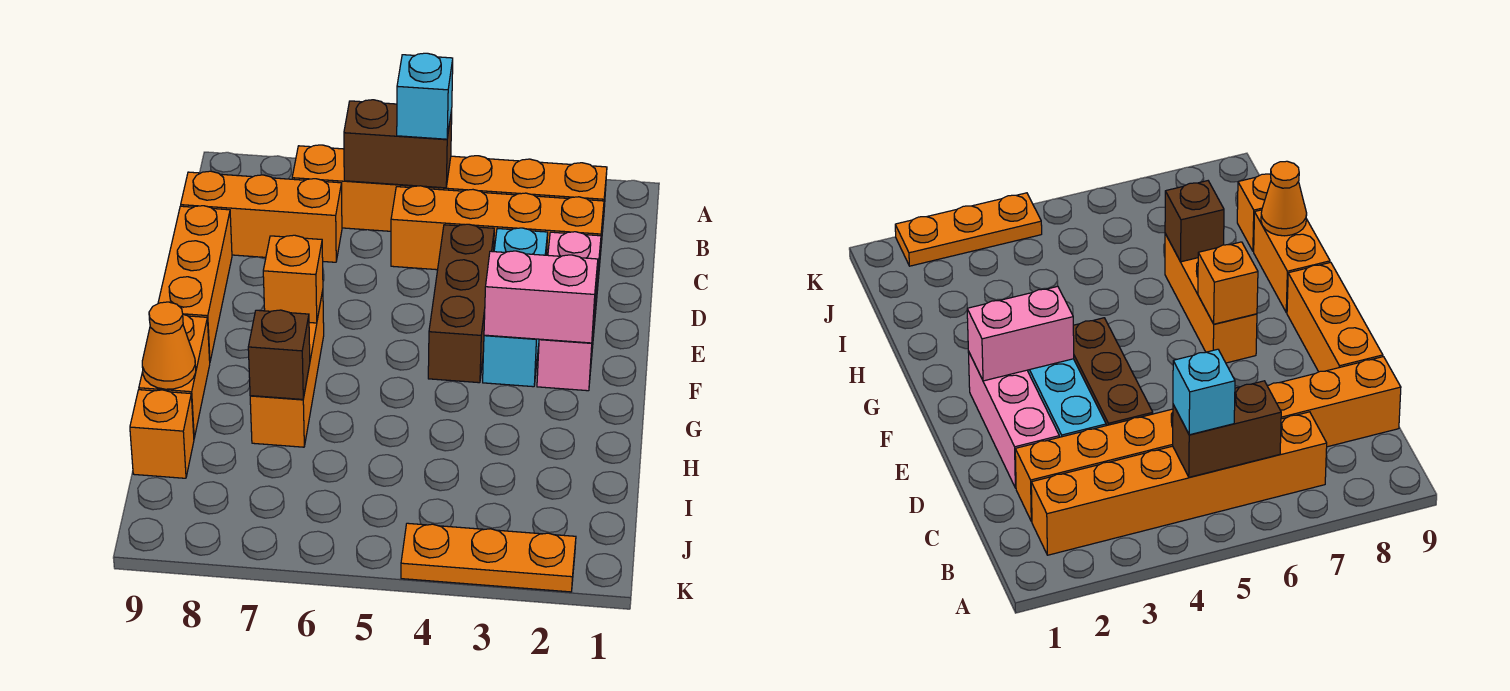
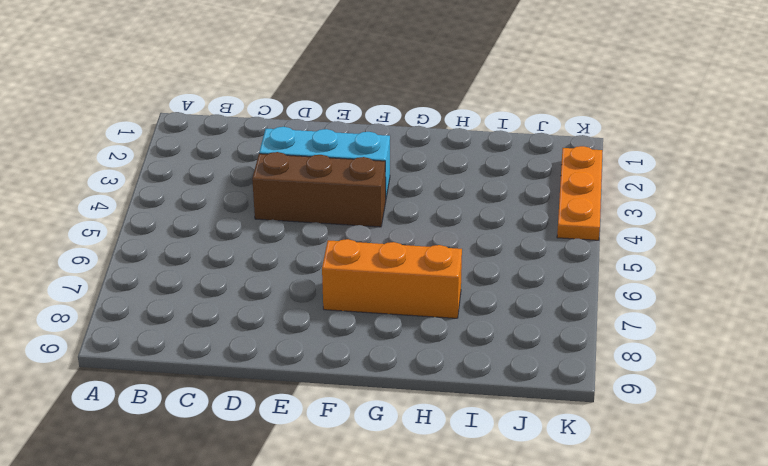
none -> orange brick B2:B7 level 1
none -> orange brick C2:C5 level 1
none -> orange brick C7:C9 level 1

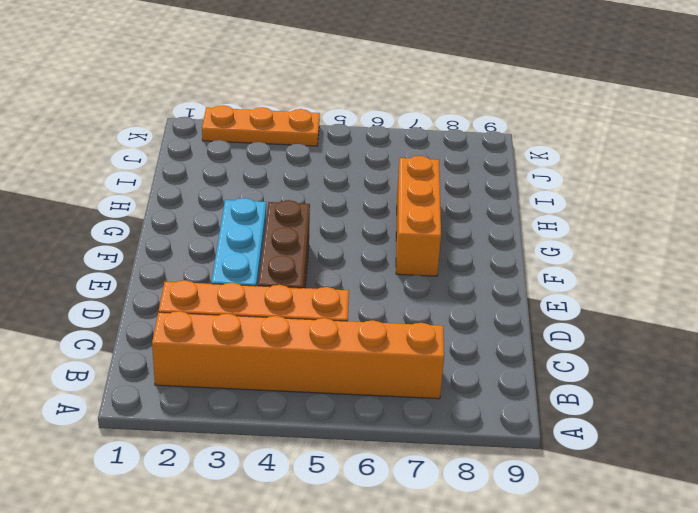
none -> orange brick C7:C9 level 1
none -> pink brick D2:F2 level 1
none -> orange brick D9:F9 level 1

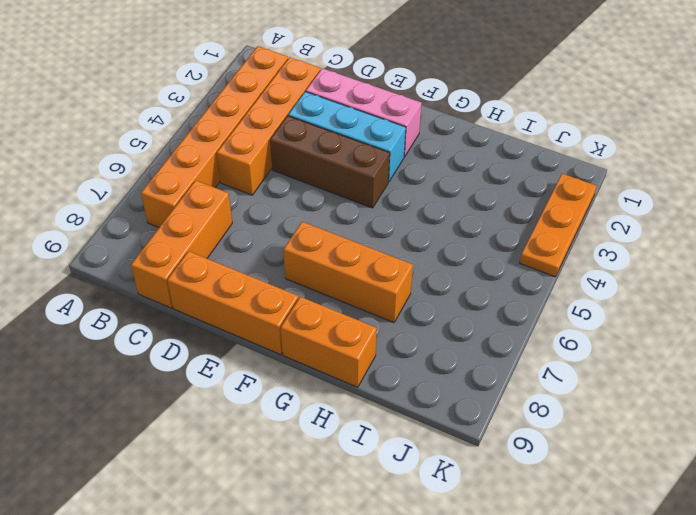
none -> orange brick I9 level 1
none -> brown brick B5:B6 level 2
none -> pink brick F2:F3 level 2

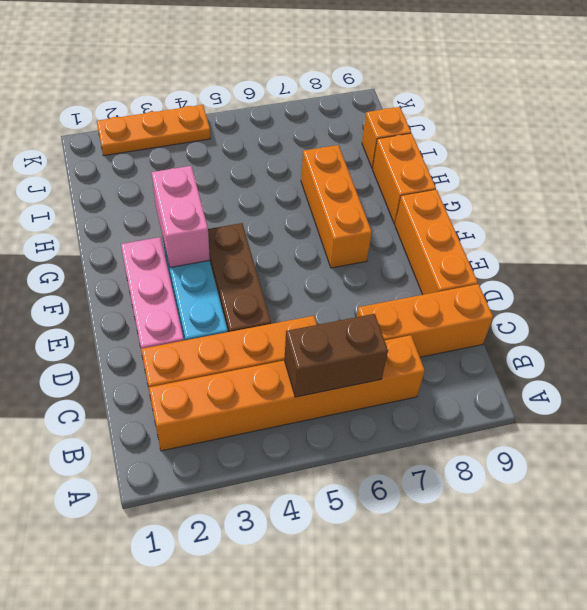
pink brick F3:G3 level 2 -> pink brick F2:F3 level 2
none -> orange brick F7 level 2
none -> brown brick H7 level 2
none -> orange cone H9 level 2

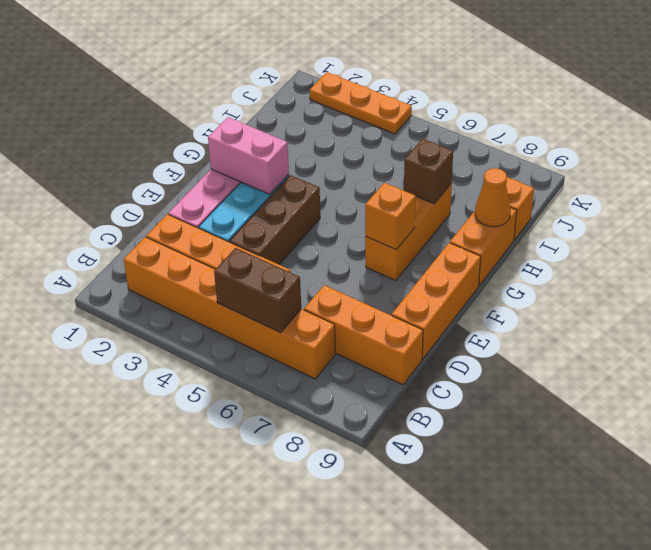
none -> cyan brick B5 level 3

